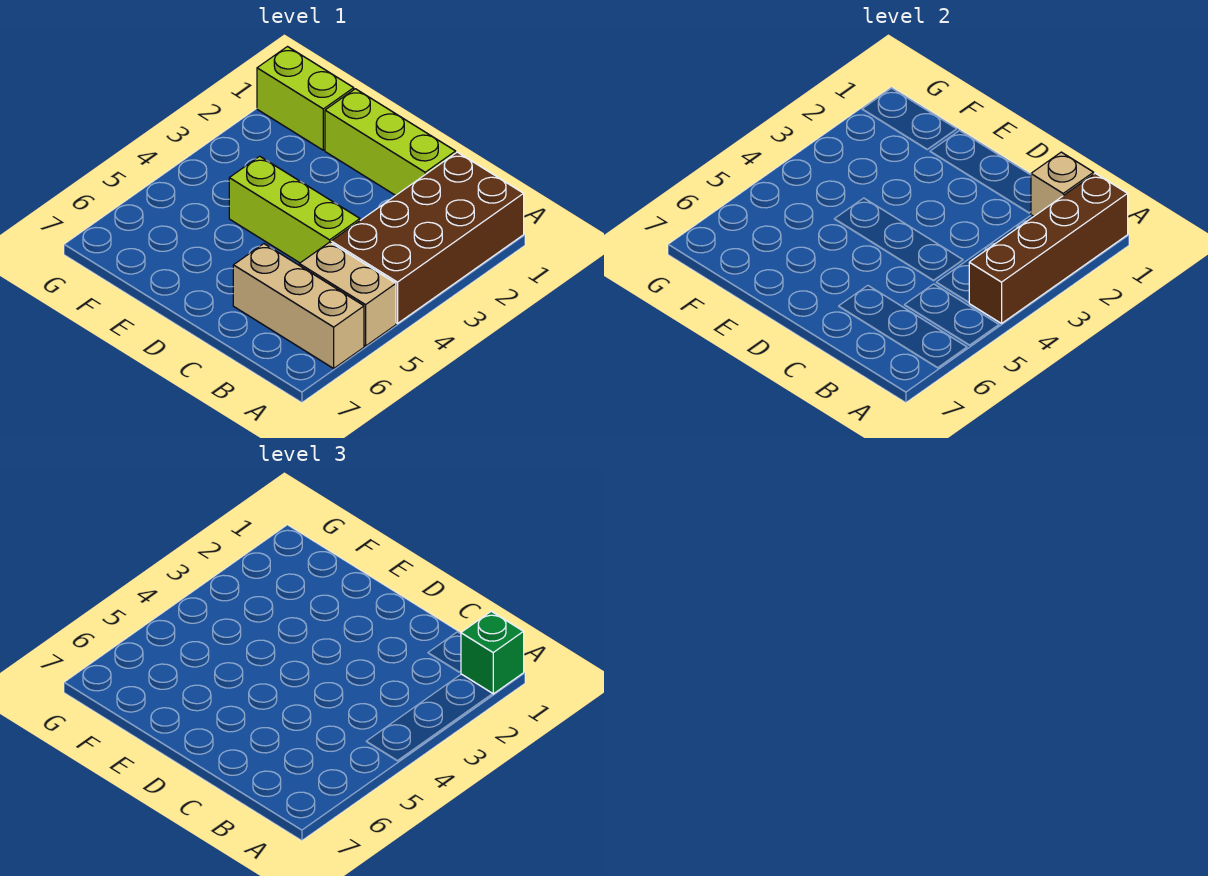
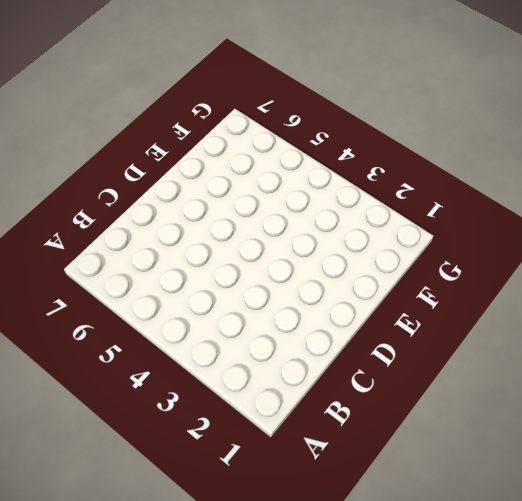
none -> brown brick A1:B4 level 1
none -> tan brick A5:B5 level 1

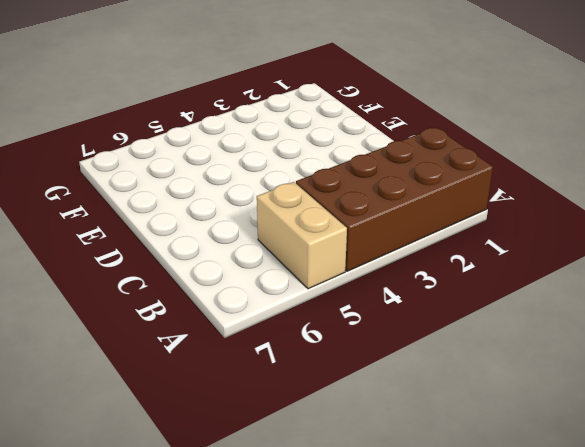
none -> tan brick A6:C6 level 1
none -> lime brick C1:E1 level 1

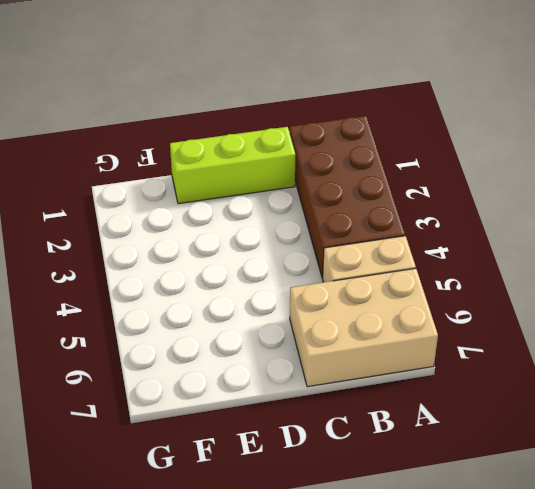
tan brick A6:C7 level 1 -> tan brick A6:C6 level 1
none -> lime brick C4:E4 level 1
none -> lime brick F1:G1 level 1

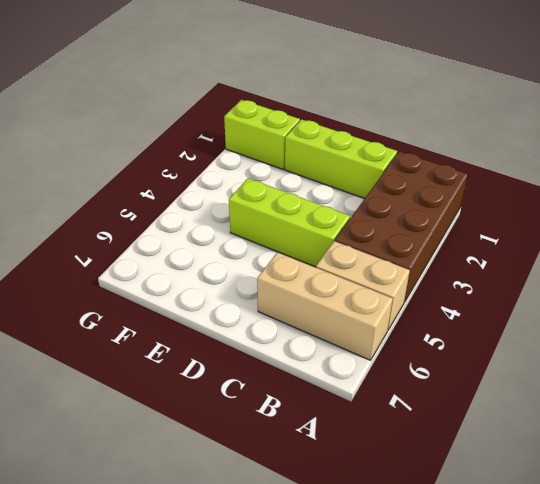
none -> brown brick A1:A4 level 2
none -> tan brick B1 level 2

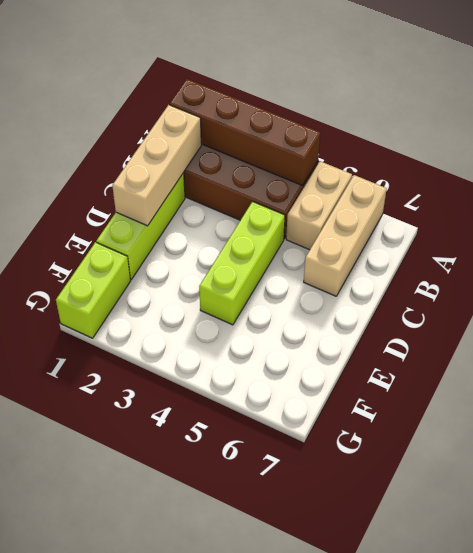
tan brick B1:D1 level 2 -> tan brick B1 level 2
none -> green brick A1 level 3

